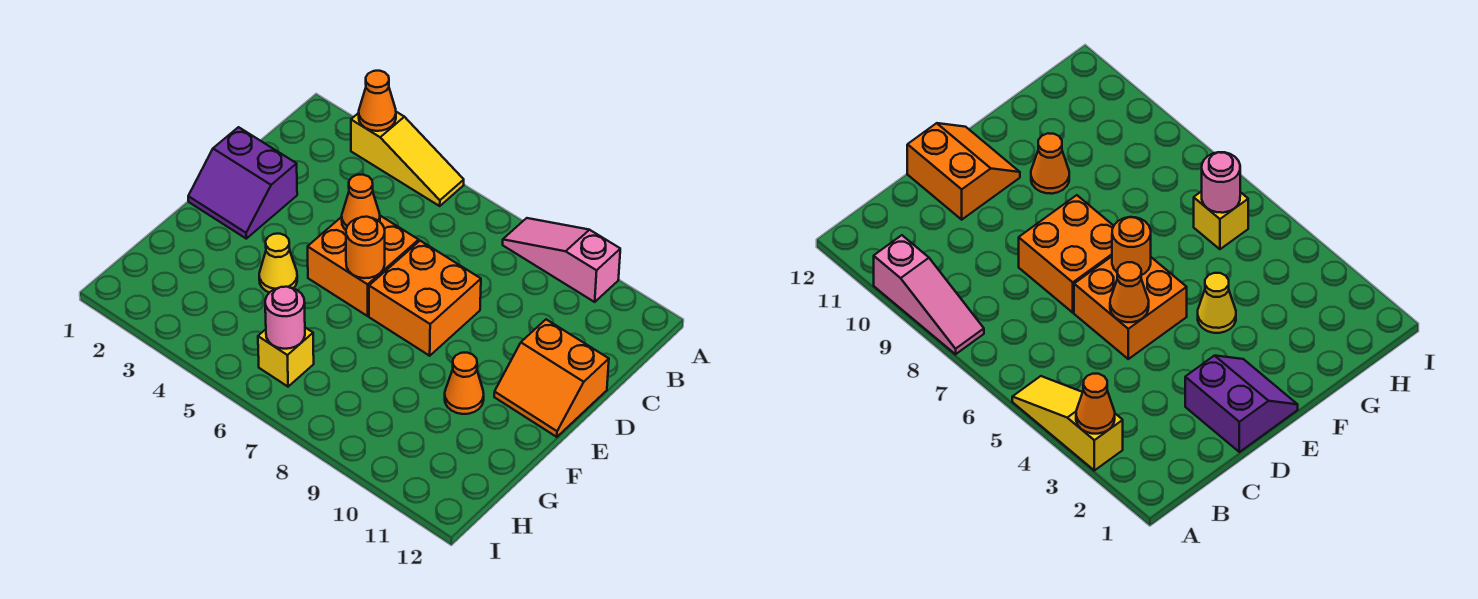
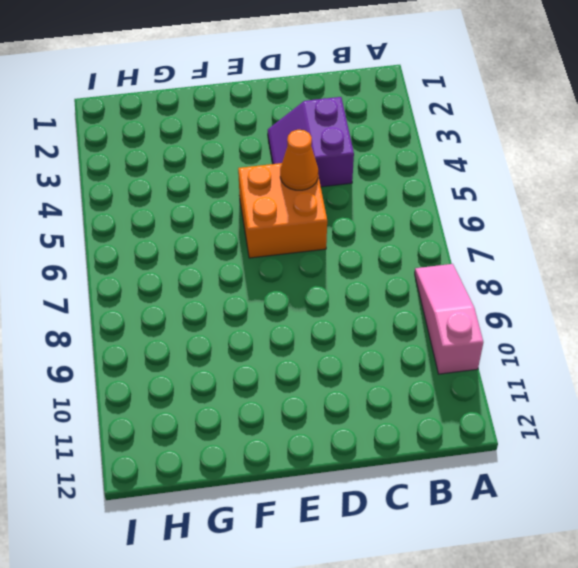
purple slope C3:D4 level 1 top C -> purple slope D1:E2 level 1 top D
none -> yellow slope A3:A5 level 1 top 3
none -> orange brick D7:E8 level 1
none -> orange slope D11:E12 level 1 top D

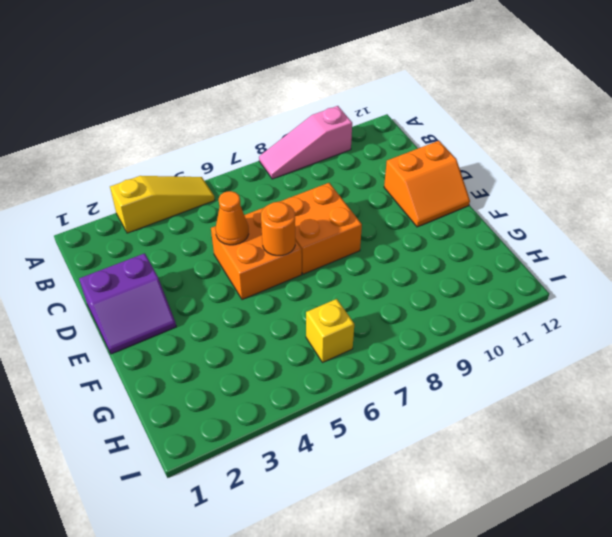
none -> yellow cone F4 level 1
none -> orange cone F10 level 1
none -> orange cone A3 level 2

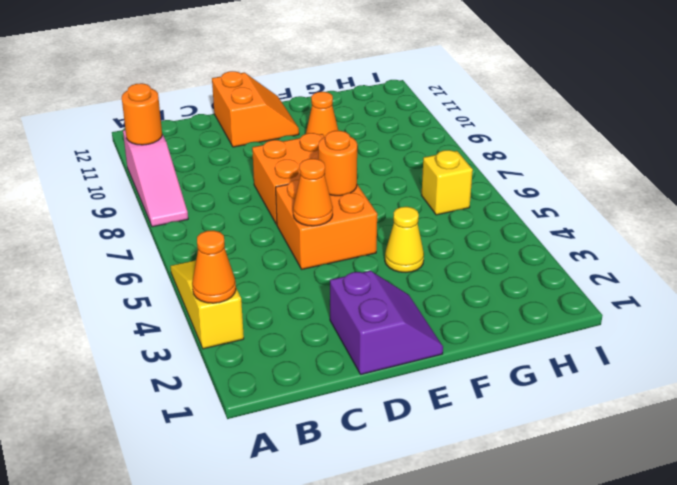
orange round brick A10 level 2 -> none
none -> pink round brick H6 level 2

